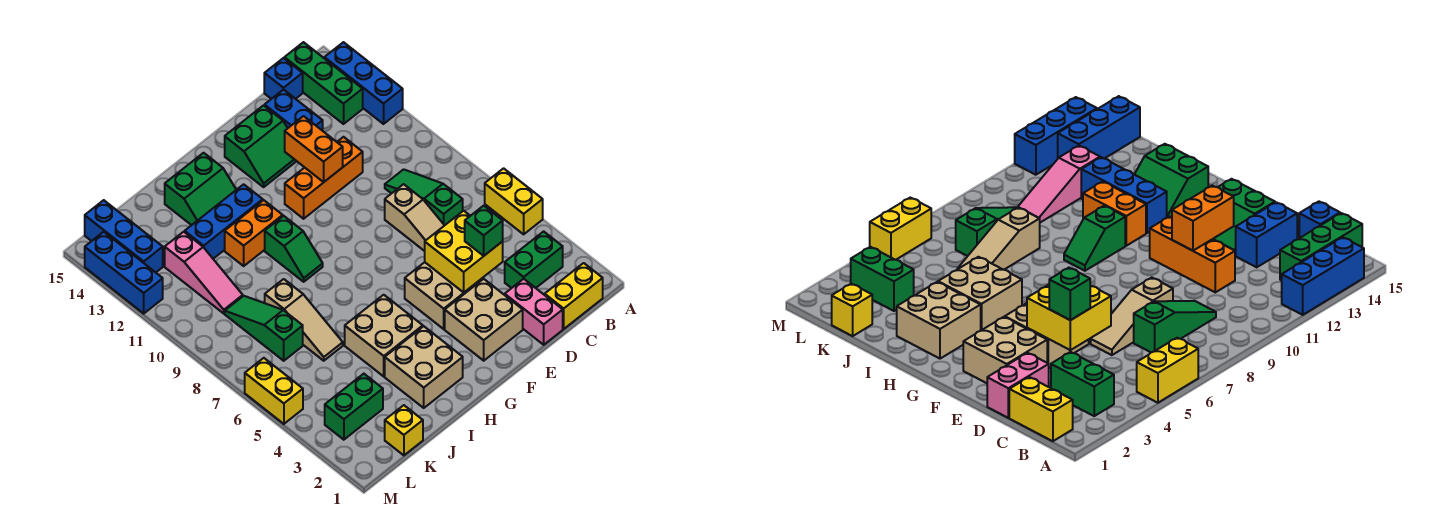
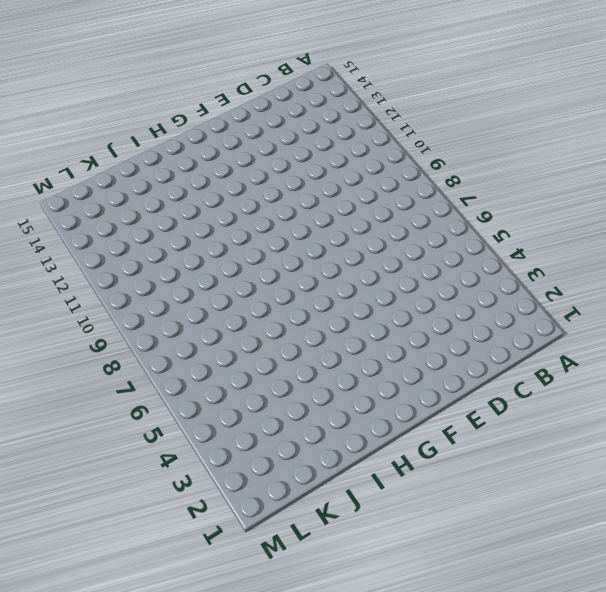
none -> yellow brick A5:A6 level 1
none -> blue brick A12:A14 level 1
none -> yellow brick B1:C1 level 1
none -> green brick B3:C3 level 1

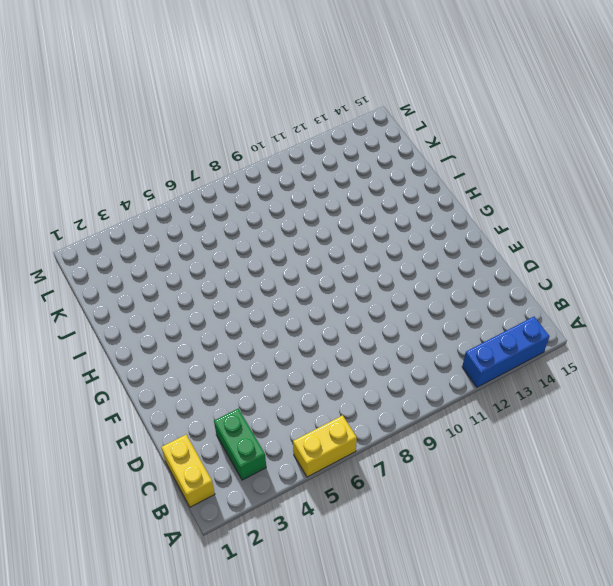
none -> green brick B13:B15 level 1
none -> green slope C7:C9 level 1 top 7
none -> blue brick C15 level 1
none -> pink brick D1:D2 level 1

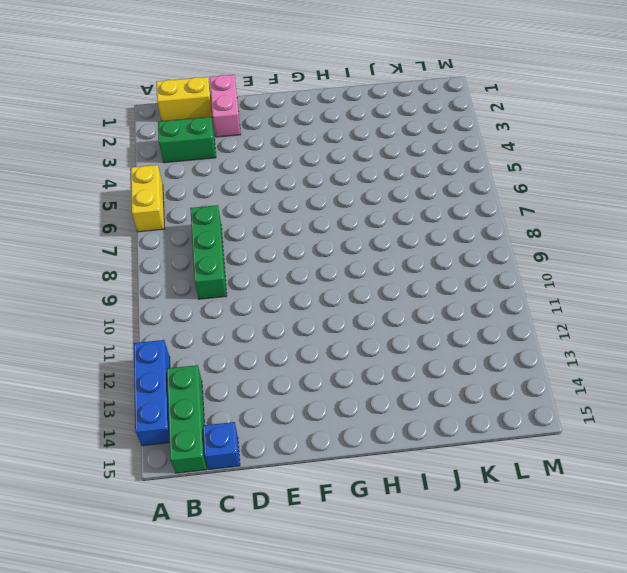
green brick C7:C9 level 1 -> green slope C7:C9 level 1 top 7
none -> tan slope D6:D8 level 1 top 8
none -> orange brick D11:F11 level 1
none -> blue brick D13:D14 level 1
none -> tan brick E2:F3 level 1

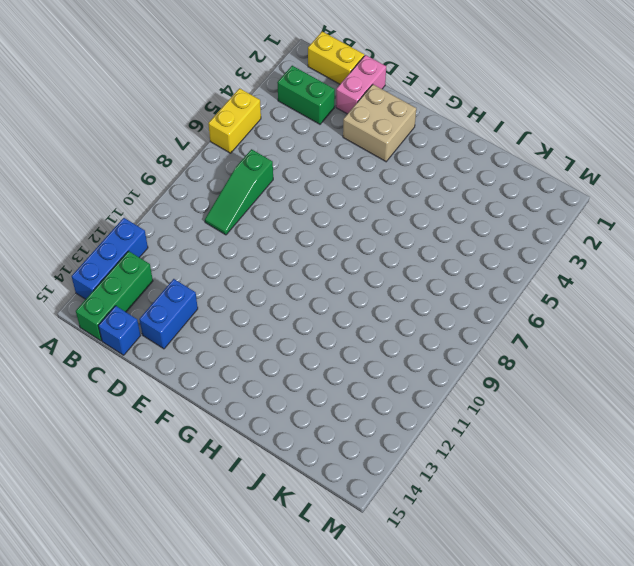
none -> tan slope D6:D8 level 1 top 8
none -> orange brick D11:F11 level 1
none -> tan brick E4:F5 level 1
none -> green slope E13:F14 level 1 top 14

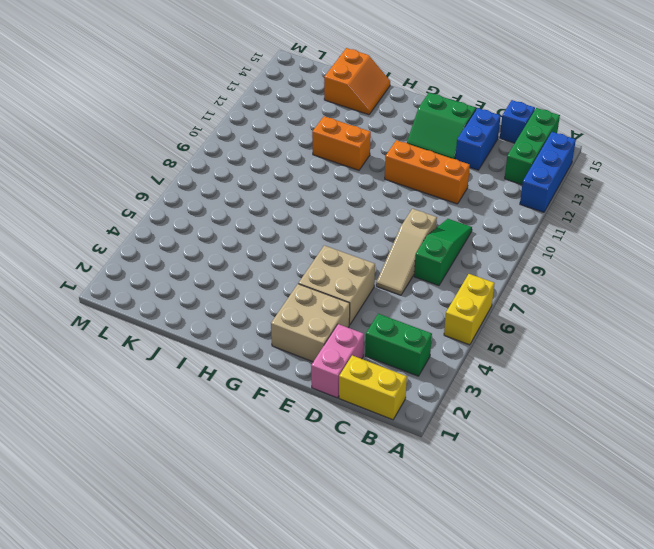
orange slope I14:J15 level 1 top J -> green slope H13:I14 level 1 top 14
none -> tan brick H2:I3 level 1
none -> tan brick H4:I5 level 1
none -> green slope H9:H10 level 1 top 10
none -> blue brick H12:J12 level 1

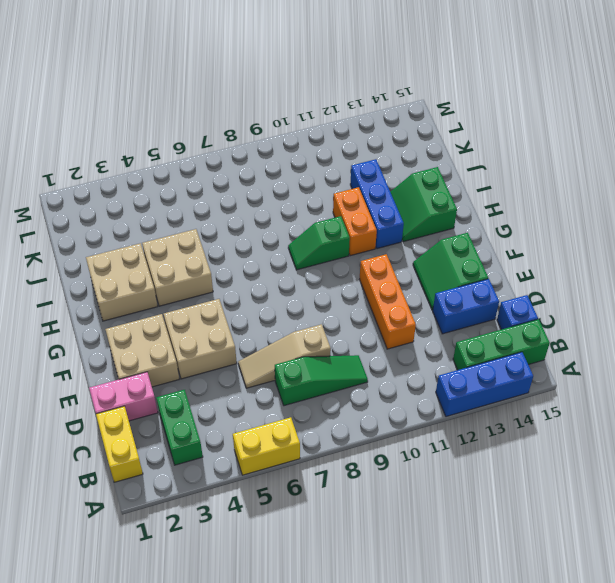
none -> tan slope J6:J8 level 1 top 8
none -> yellow brick K1 level 1
none -> green brick K3:L3 level 1
none -> green slope K7:K9 level 1 top 7

